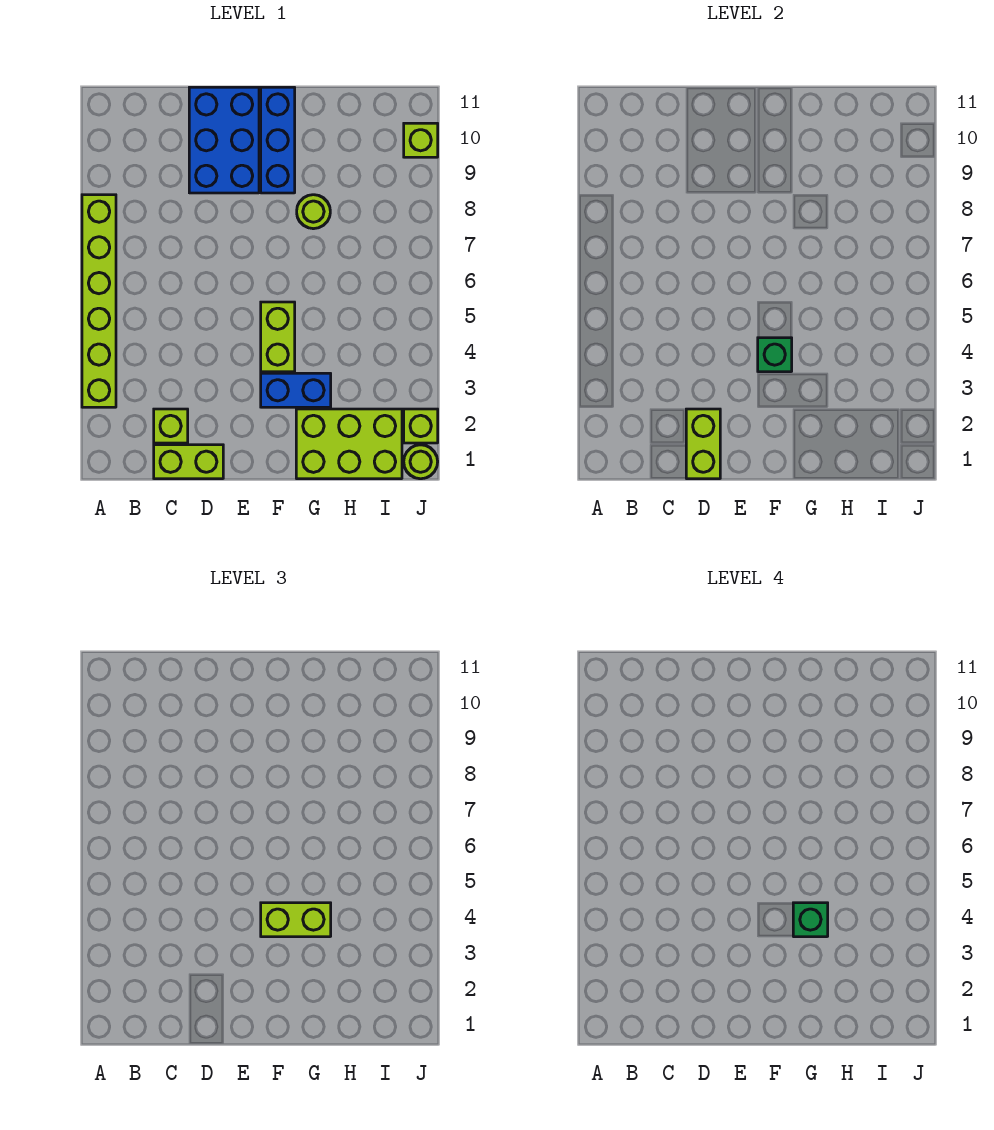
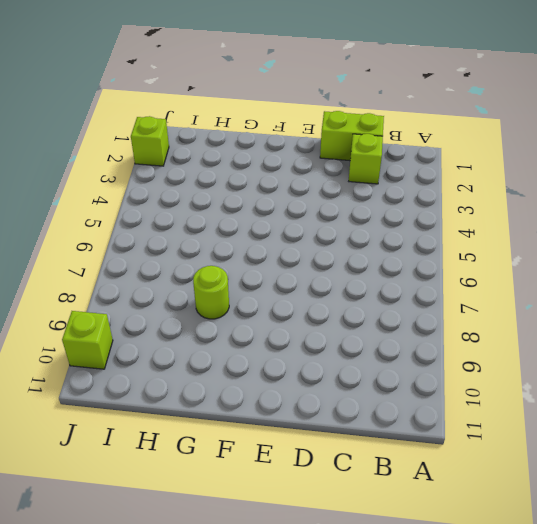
none -> lime brick A3:A8 level 1
none -> blue brick D9:E11 level 1
none -> blue brick F3:G3 level 1

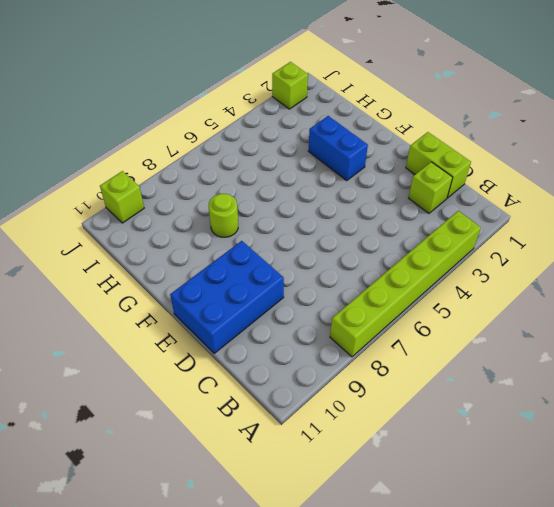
none -> lime brick F4:F5 level 1
none -> blue brick F9:F11 level 1
none -> lime brick G1:I2 level 1

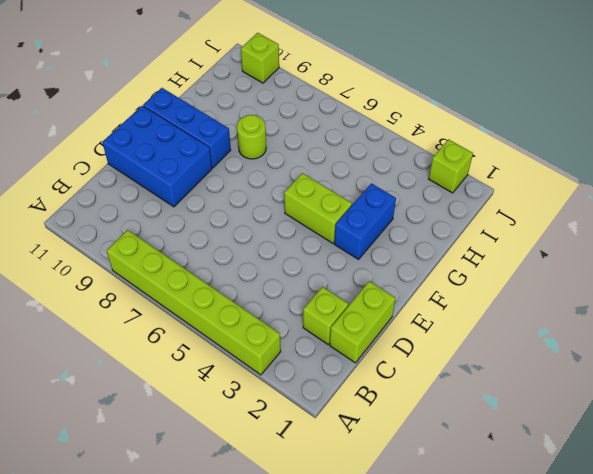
none -> lime brick G1:I2 level 1
none -> lime round brick J1 level 1
none -> lime brick D1:D2 level 2

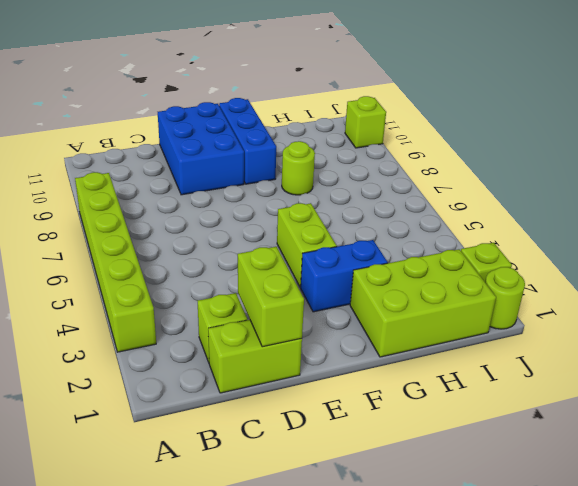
none -> green brick F4 level 2
none -> lime brick F4:G4 level 3
none -> green brick G4 level 4

